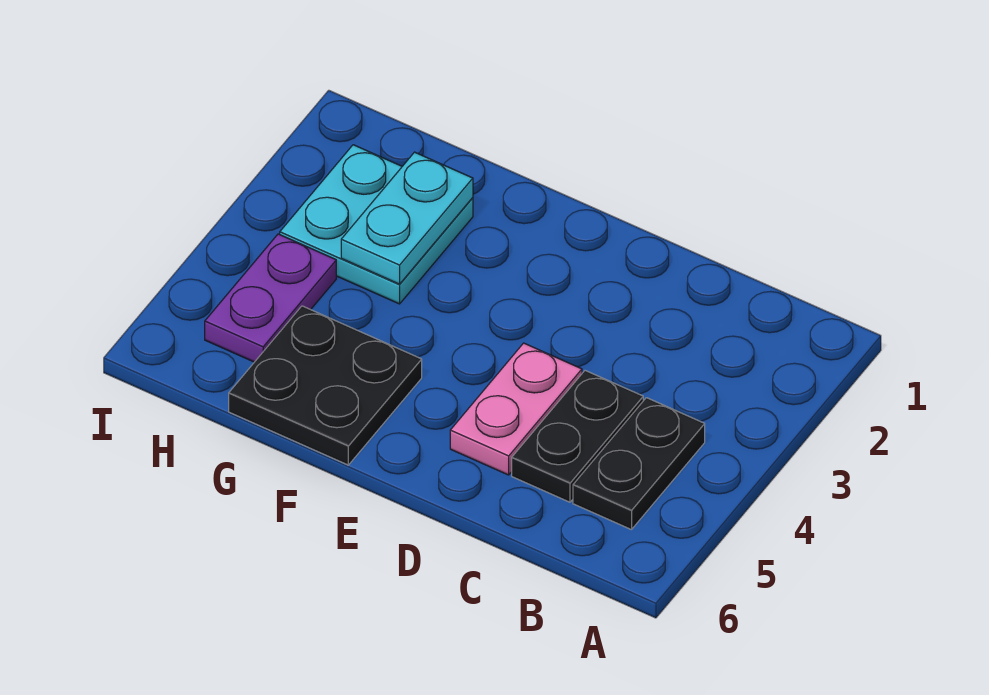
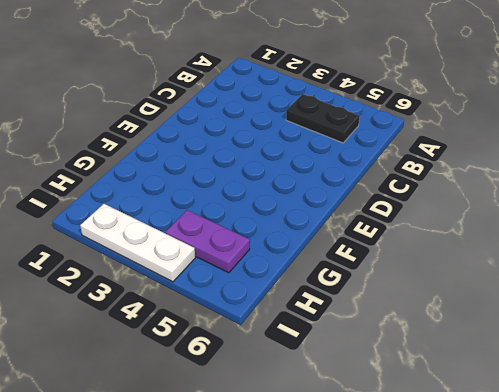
white plate I2:I4 level 1 -> none
none -> black plate C4:C5 level 1
none -> pink plate D4:D5 level 1

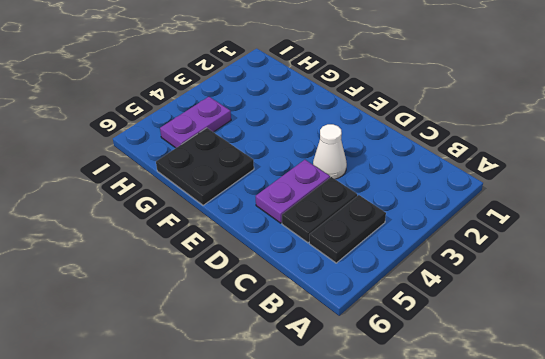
white cone D3 level 1 -> none
purple plate D4:D5 level 1 -> pink plate D4:D5 level 1
none -> cyan plate G2:H3 level 1
none -> cyan plate G2:G3 level 2

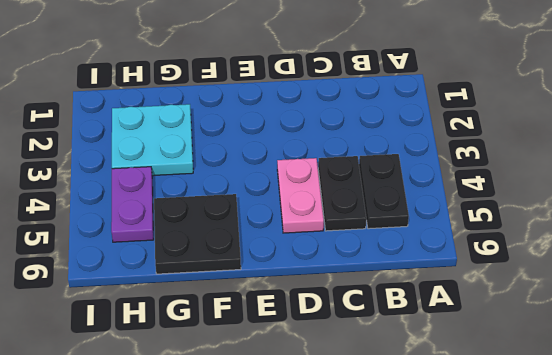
none -> cyan plate G2:G3 level 2

